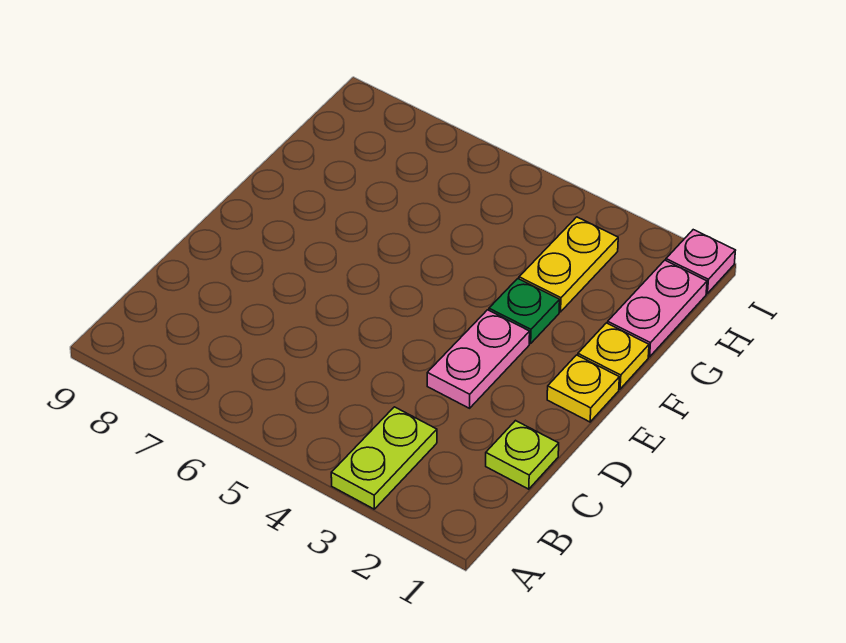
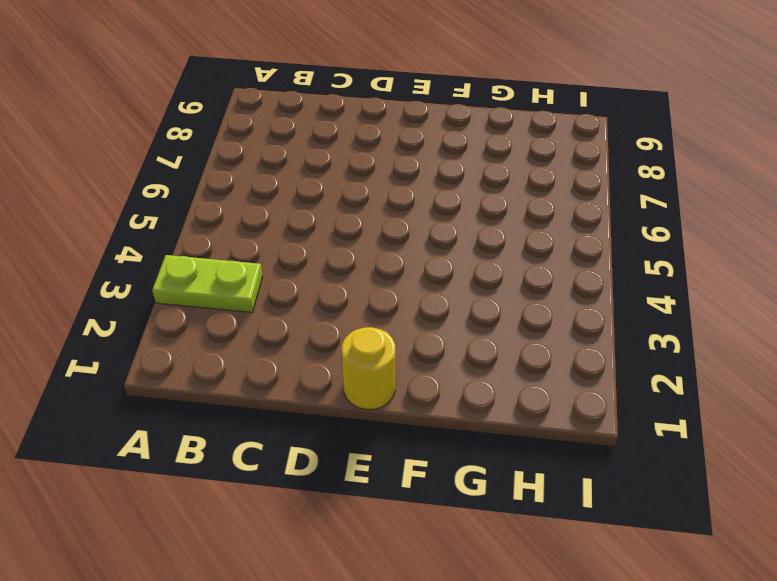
yellow round brick E1 level 1 -> yellow plate E1 level 1
none -> lime plate C1 level 1
none -> pink plate D3:E3 level 1

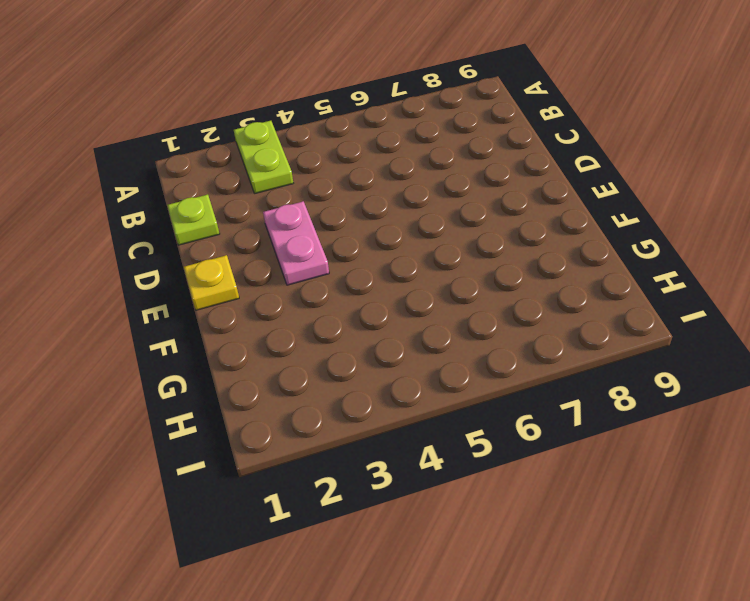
none -> yellow plate F1 level 1
none -> green plate F3 level 1

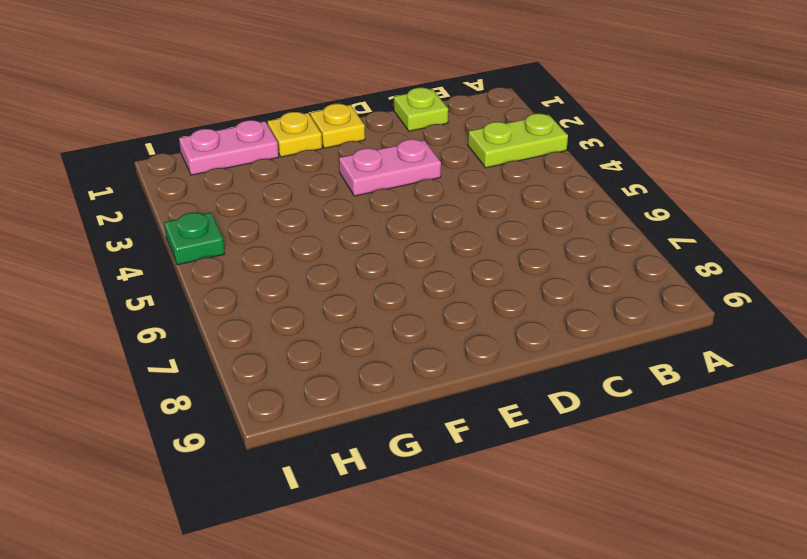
green plate I4 level 1 -> green plate F3 level 1
none -> yellow plate G3:H3 level 1
none -> pink plate I1 level 1

